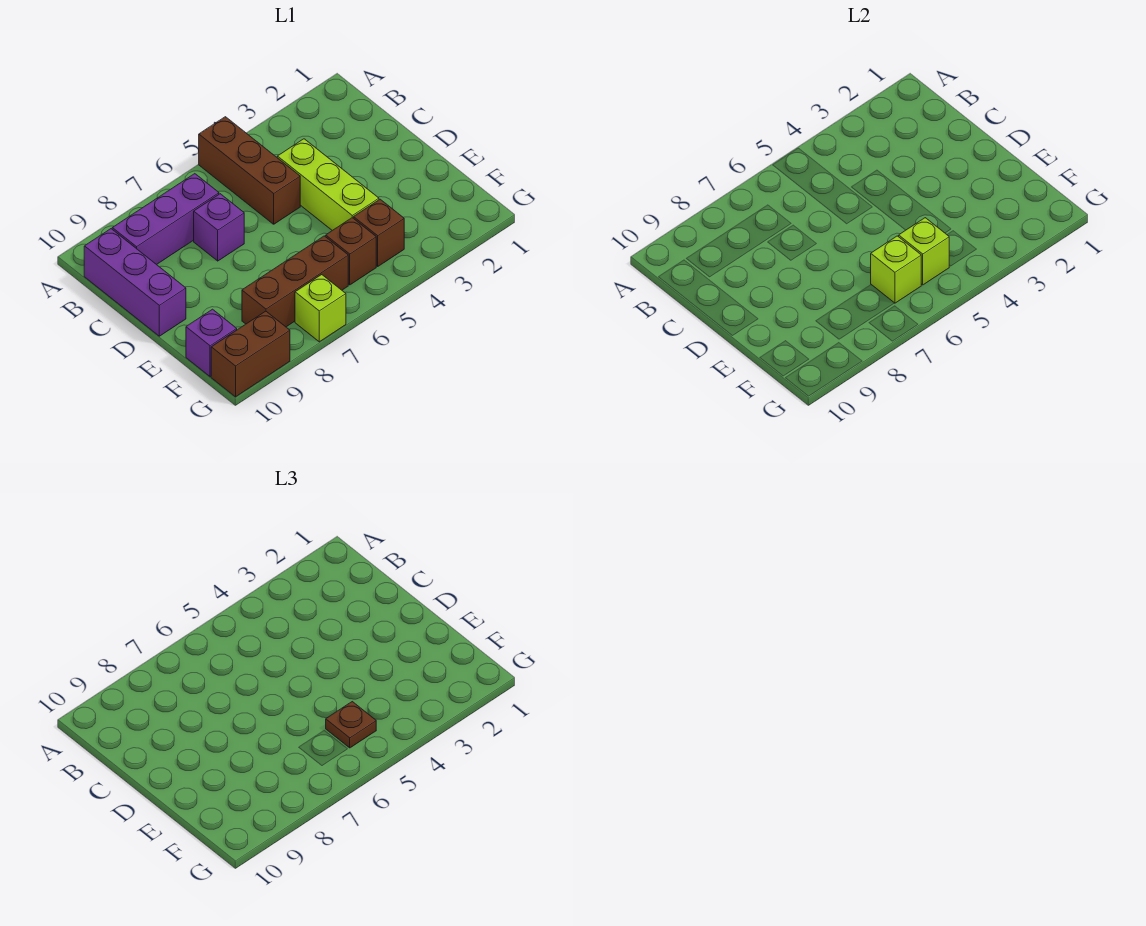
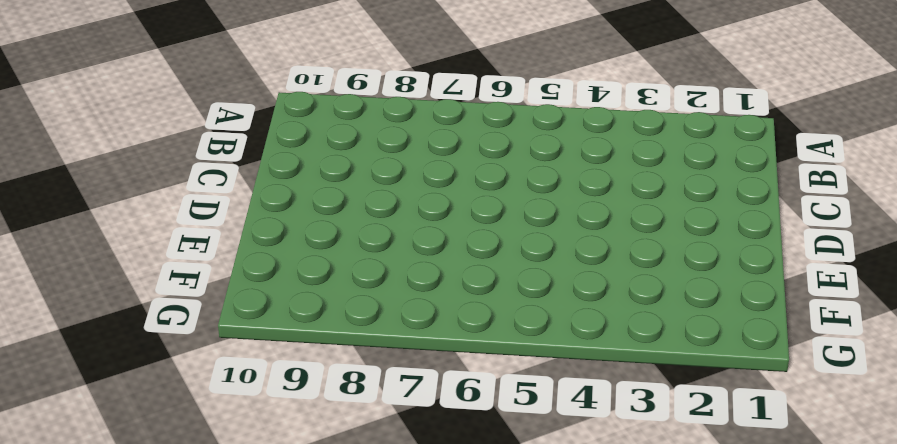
none -> brown brick A5:C5 level 1
none -> purple brick B7:B9 level 1
none -> purple brick B10:D10 level 1

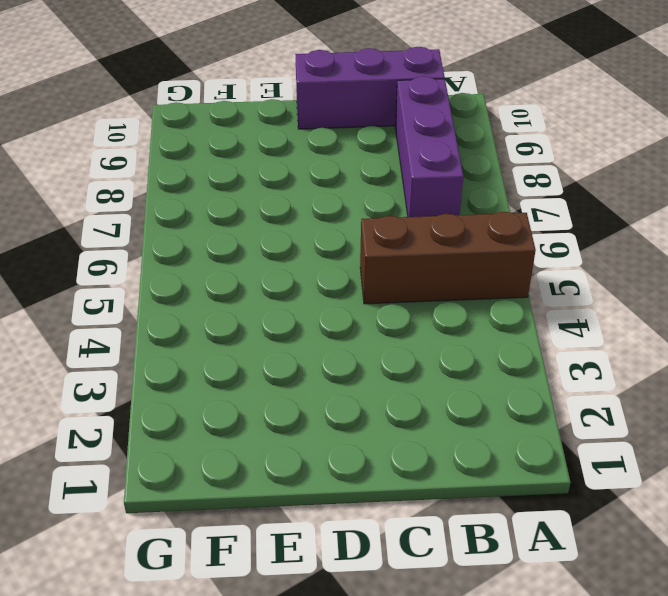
none -> lime brick C4:E4 level 1
none -> purple brick C7 level 1
none -> brown brick F4 level 1

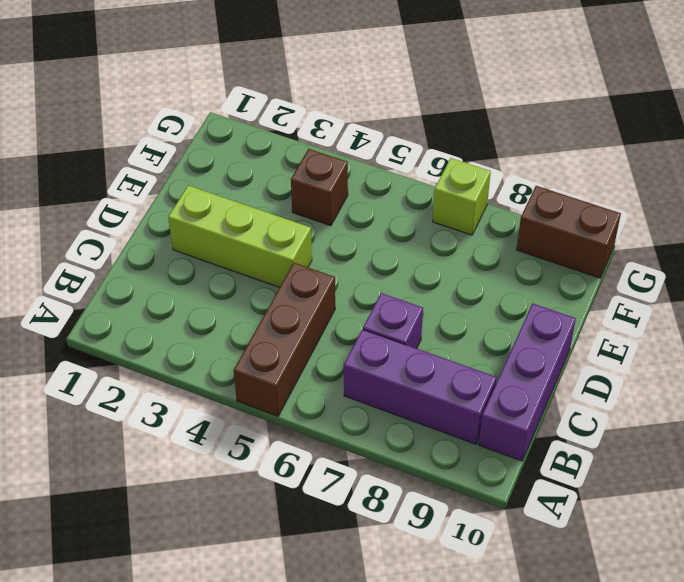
lime brick D2:D4 level 1 -> lime brick C4:E4 level 1
none -> brown brick F5 level 1
none -> brown brick F6:F8 level 1
none -> purple brick F10 level 1

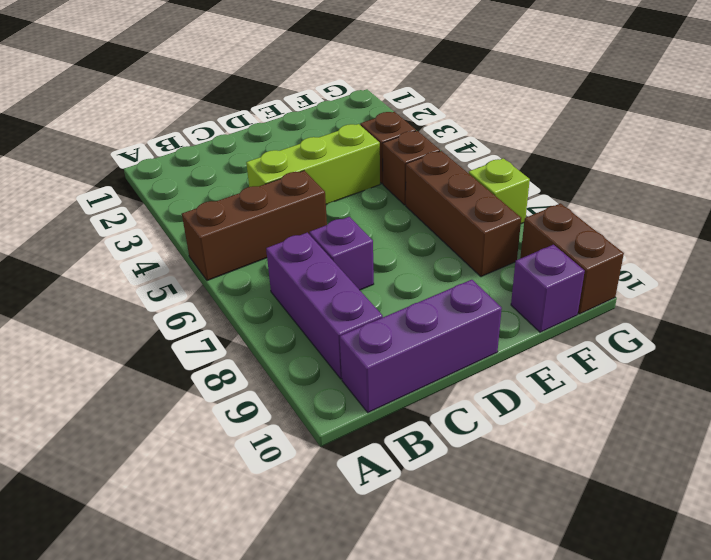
none -> lime brick F5 level 2
none -> lime brick F6 level 2
none -> brown plate F5 level 3

